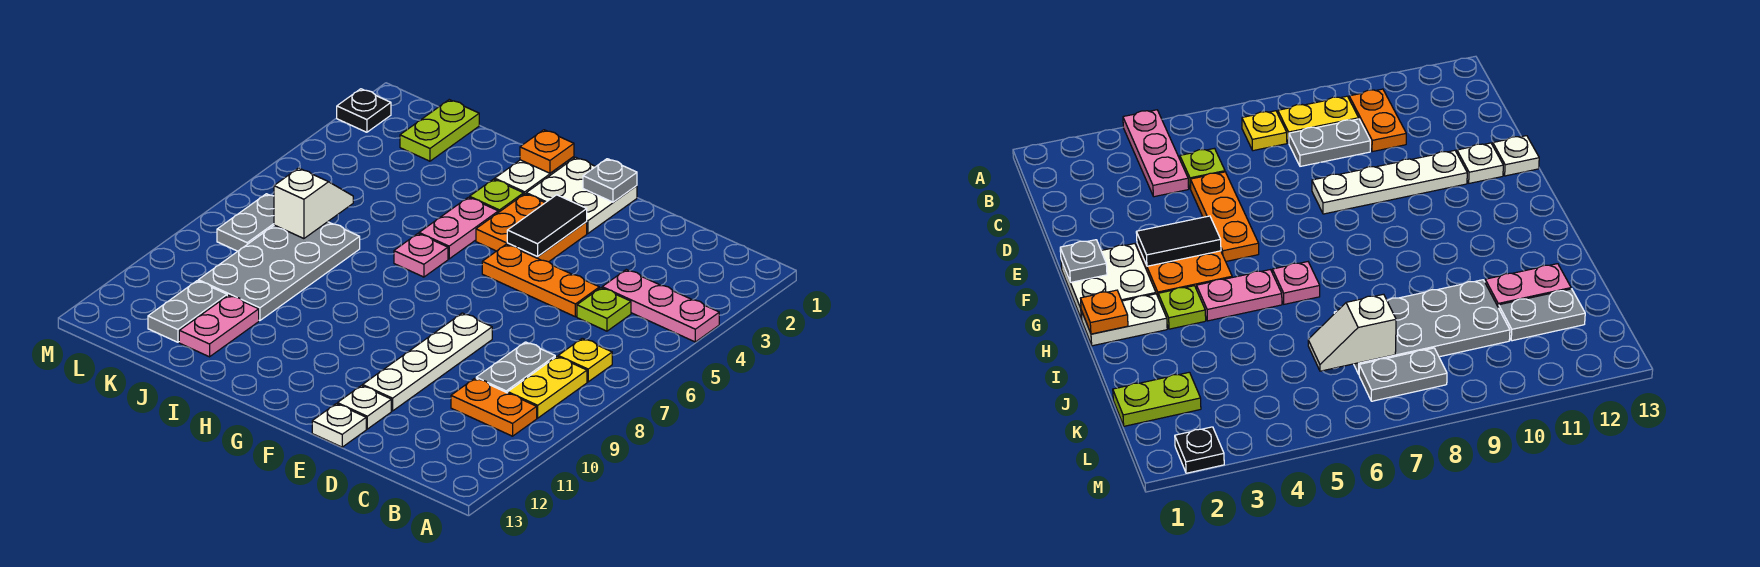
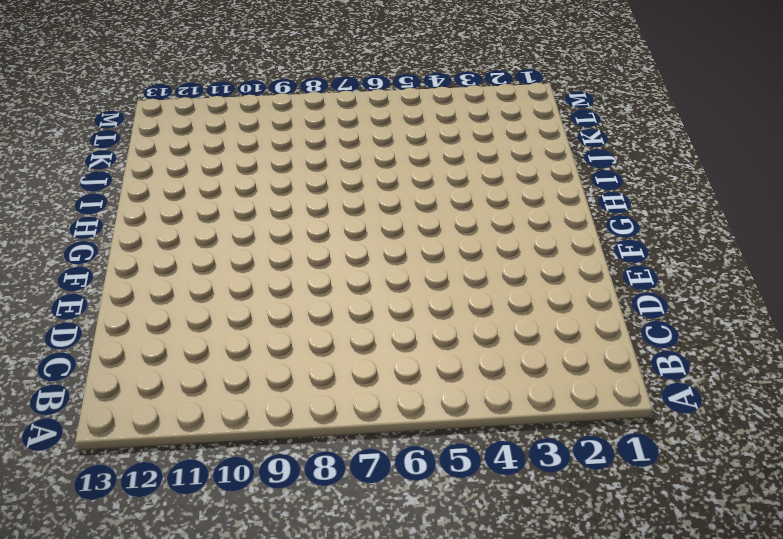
none -> pink plate A4:C4 level 1
none -> yellow plate B7 level 1
none -> yellow plate B8:B9 level 1

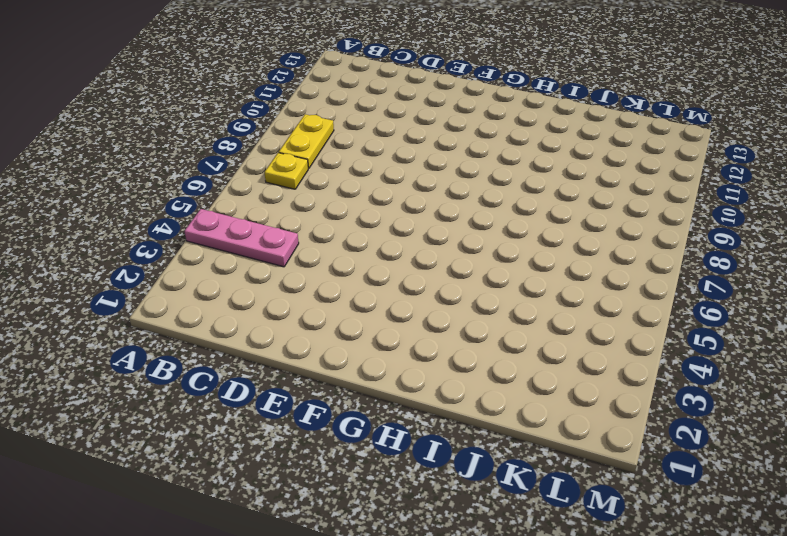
none -> orange plate B10:C10 level 1
none -> lime plate C5 level 1
none -> grey plate C8:C9 level 1

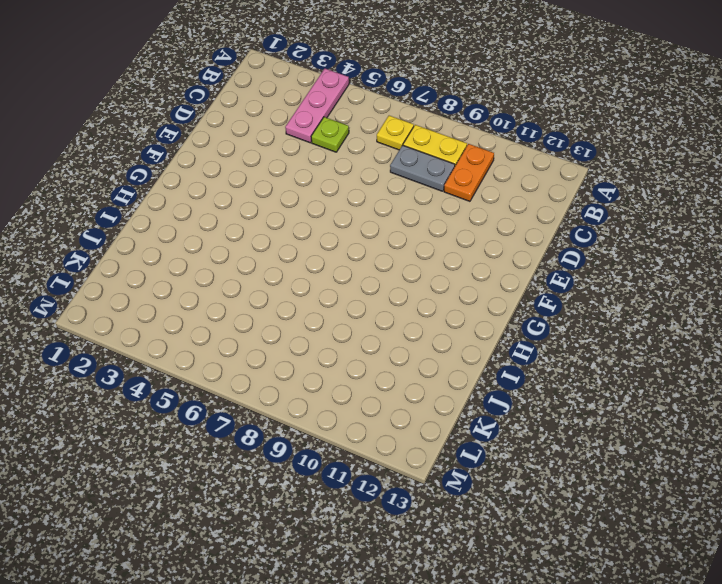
none -> orange plate D5:F5 level 1
none -> white plate E8:E11 level 1
none -> white plate E12 level 1

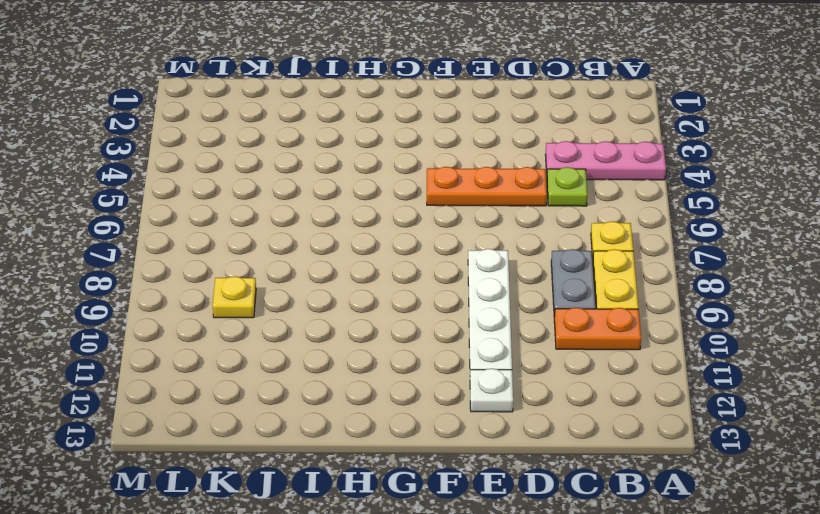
yellow plate K9 level 1 -> grey plate J7:K10 level 1
none -> white plate E13 level 1
none -> white plate F1:G2 level 1
none -> orange plate F3:G4 level 1

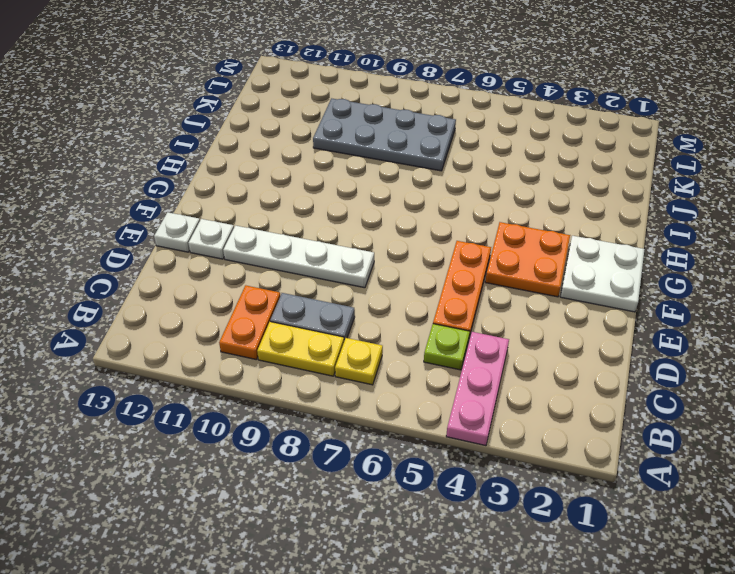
none -> white plate H1:H2 level 1
none -> lime plate H3 level 1
none -> pink plate H4:H5 level 1

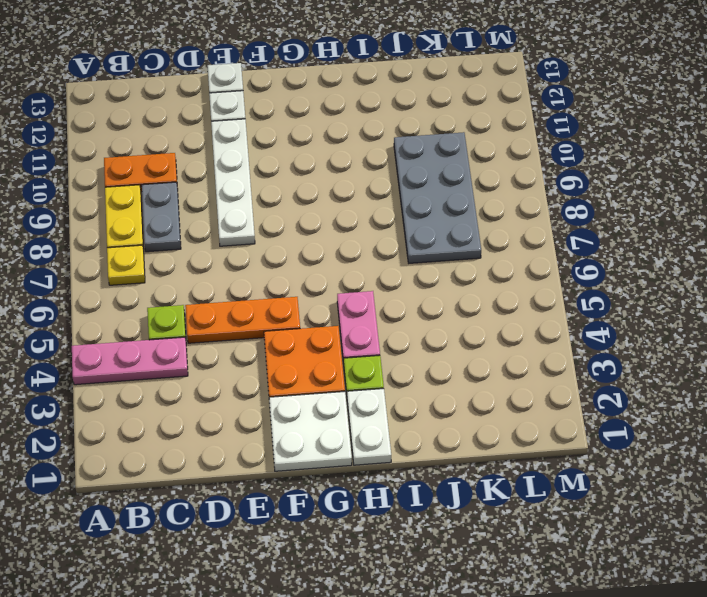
none -> pink plate H6 level 1
none -> pink plate J11:J12 level 1
none -> lime plate K1:K2 level 1

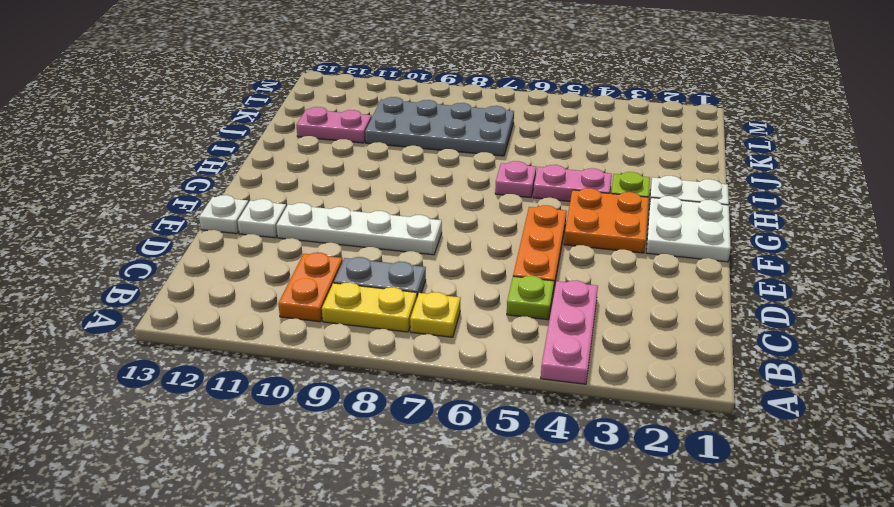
none -> lime plate K1:K2 level 1
none -> grey plate K11:K12 level 1
none -> grey plate L7:L8 level 1

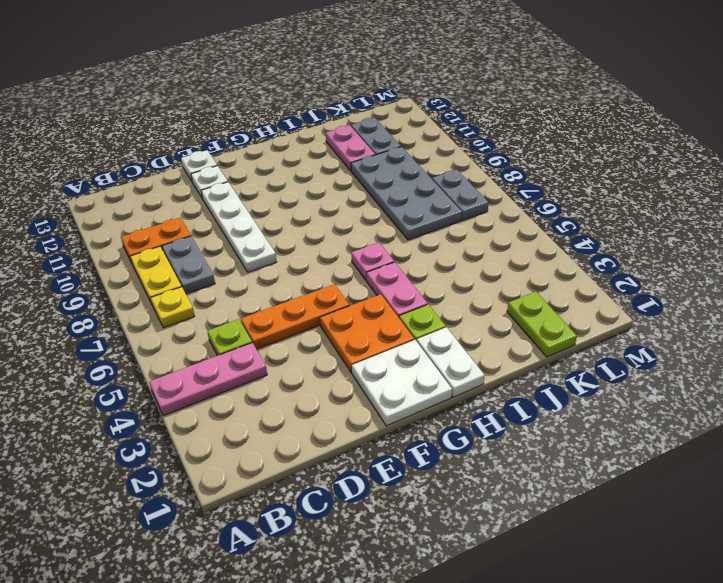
none -> black plate M2 level 1
none -> grey plate F1 level 2
none -> black tile F3:F4 level 2

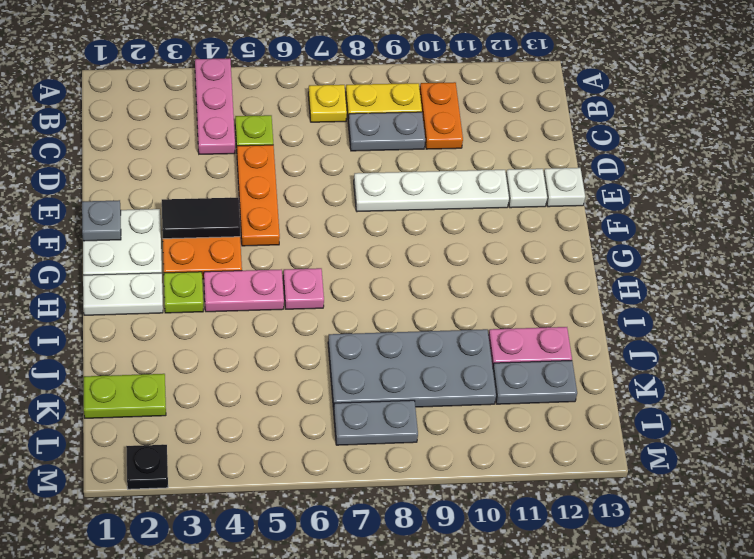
none -> orange plate H1 level 2
none -> white slope K6:K7 level 2 top 7

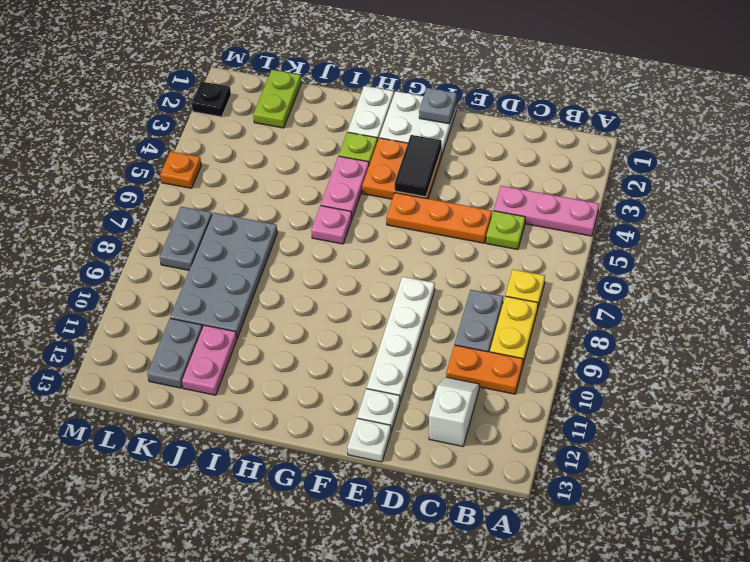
white slope C11:C12 level 1 top 12 -> white slope K6:K7 level 2 top 7
orange plate M5 level 1 -> orange plate H1 level 2

